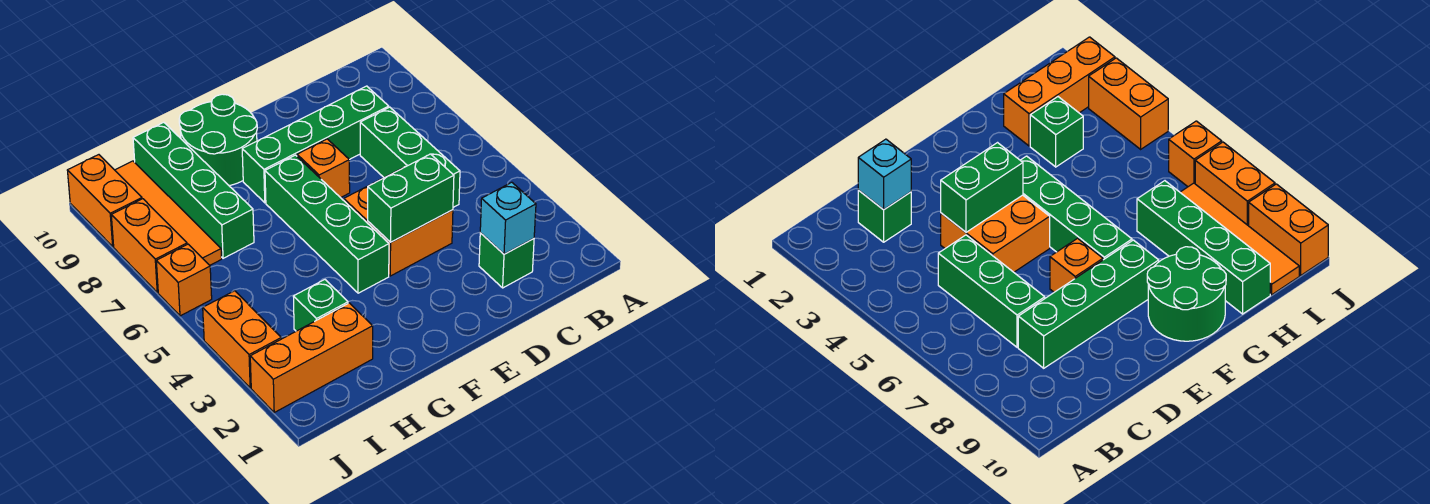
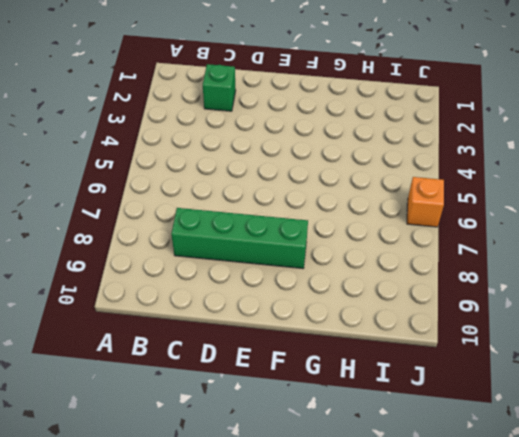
none -> green brick C5:C7 level 1
none -> orange brick D4:E5 level 1
none -> orange brick E7 level 1

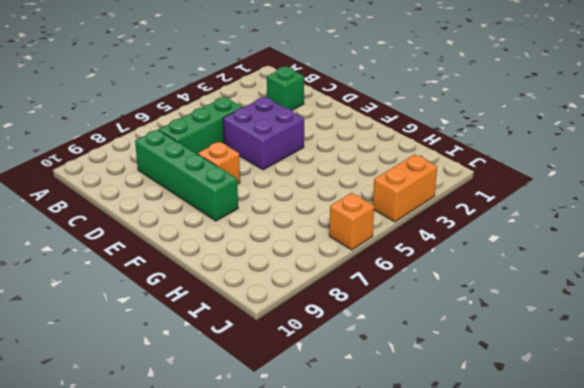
purple brick D4:E5 level 1 -> orange brick D4:E5 level 1
none -> green brick F4:F7 level 1
none -> green round brick F9:G10 level 1
none -> orange brick H2:J2 level 1

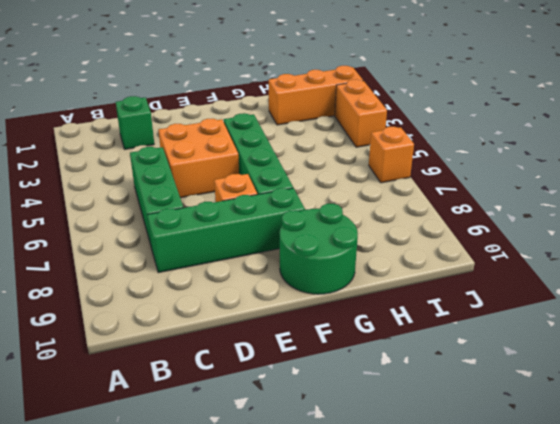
none -> green brick H3 level 1
none -> green brick H7:H10 level 1
none -> orange tile I7:I10 level 1

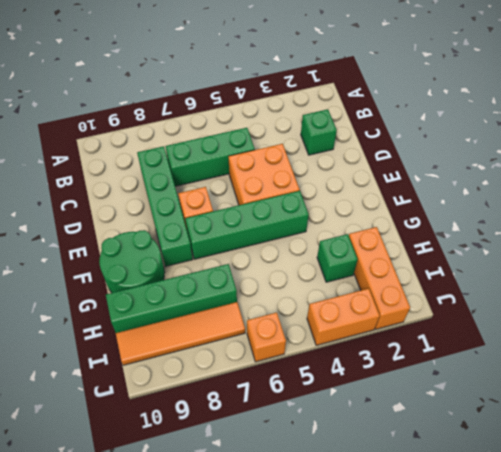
none -> orange brick J7:J8 level 1
none -> orange brick J9:J10 level 1
none -> cyan brick C2 level 2

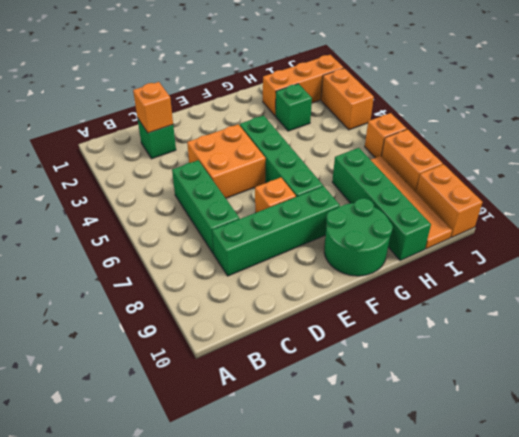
orange brick C2 level 2 -> cyan brick C2 level 2
none -> green brick D4:E4 level 2

